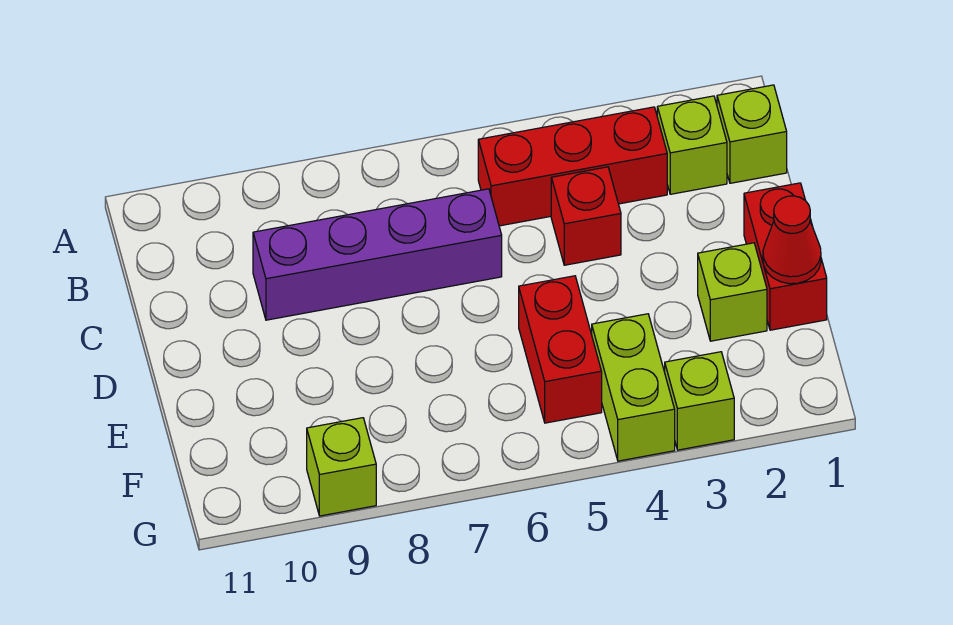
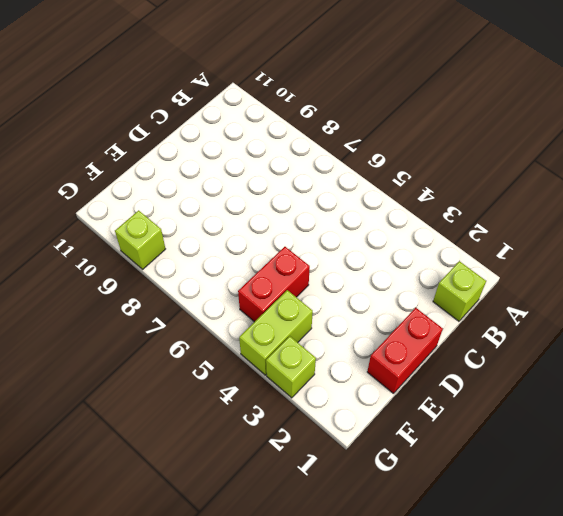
none -> lime brick B2 level 1
none -> red brick B3:B5 level 1
none -> red brick C4 level 1

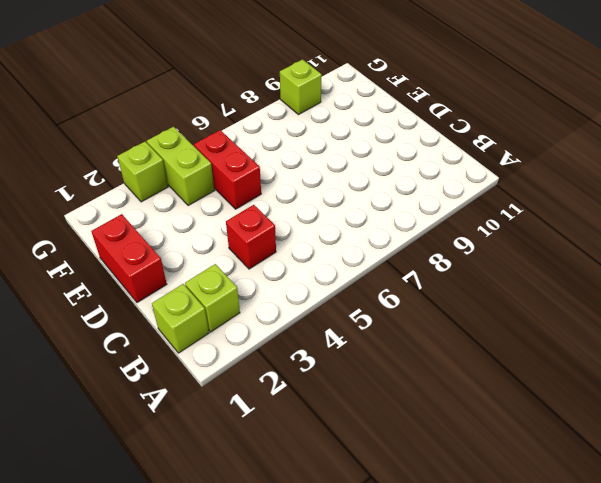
none -> red brick B3:B5 level 1
none -> purple brick C6:C9 level 1
none -> lime brick E2 level 1

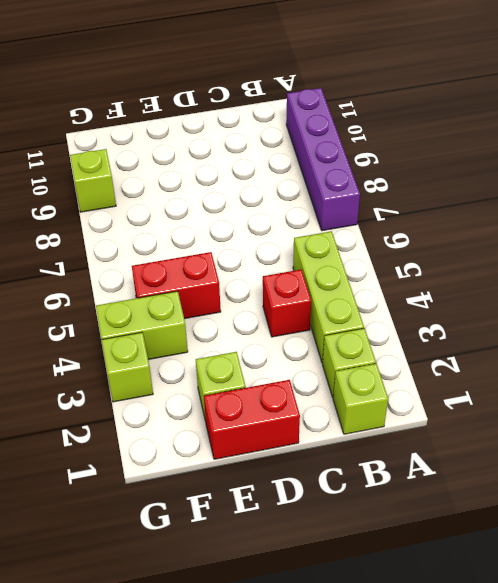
purple brick A7:A10 level 1 -> purple brick C6:C9 level 1
lime brick B3:B5 level 1 -> red brick B3:B5 level 1
none -> red cone E1 level 2

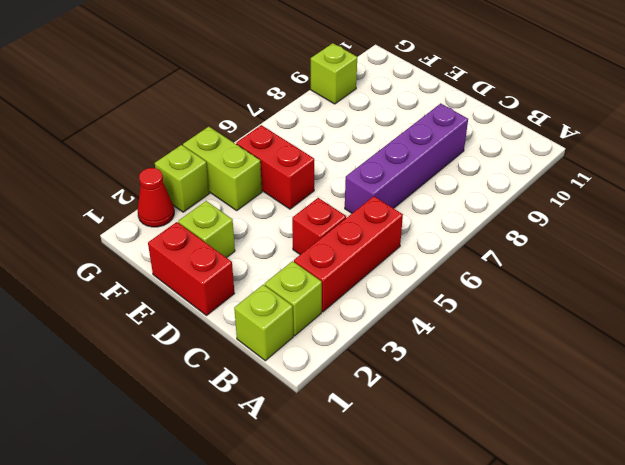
red cone G2 level 1 -> red cone E1 level 2

